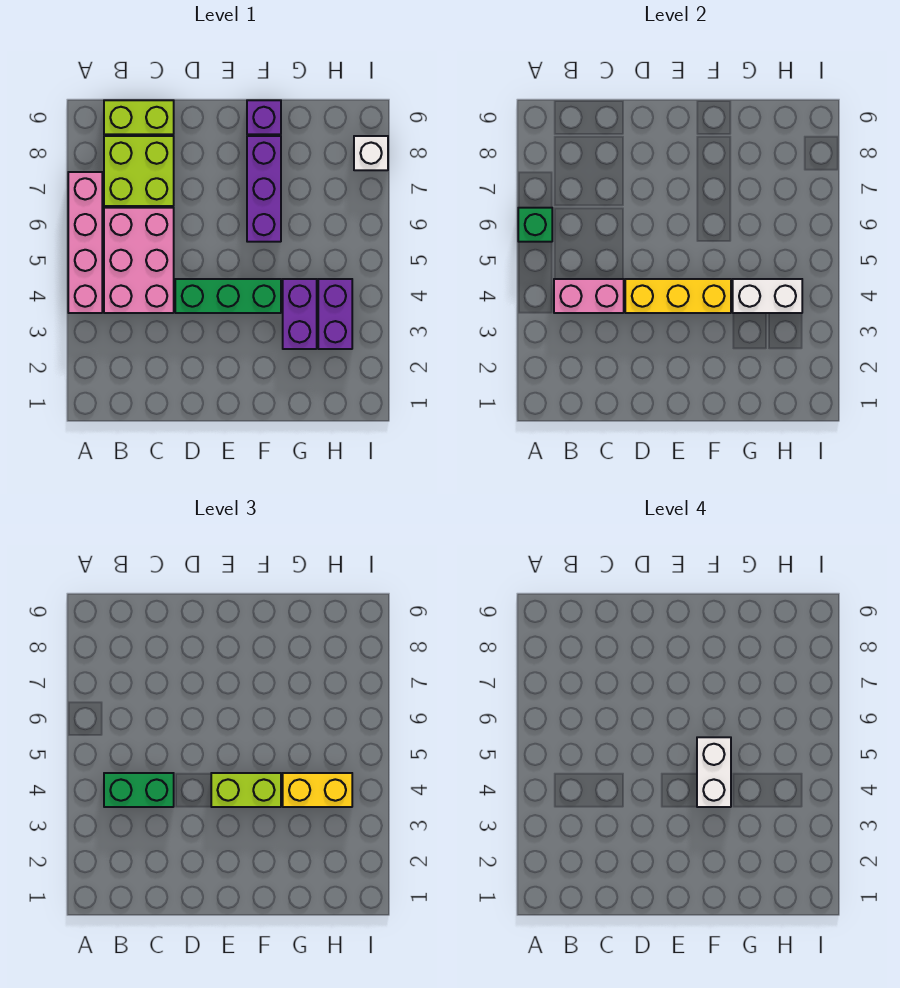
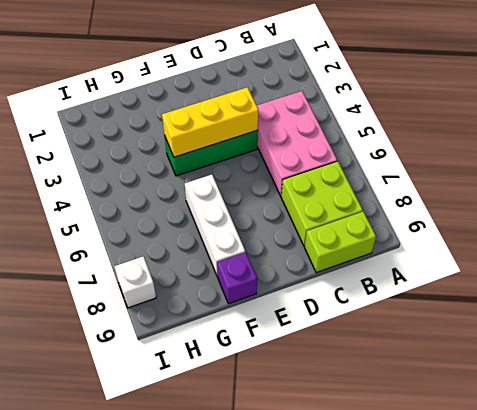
white brick F6:F8 level 1 -> purple brick F6:F8 level 1
none -> pink brick A4:A7 level 1
none -> purple brick G3:G4 level 1
none -> purple brick H3:H4 level 1

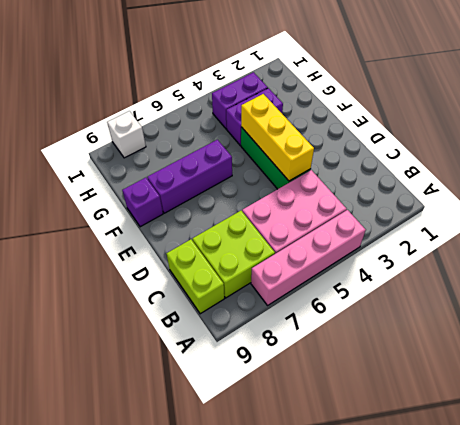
none -> green brick A6 level 2
none -> pink brick B4:C4 level 2
none -> white brick G4:H4 level 2

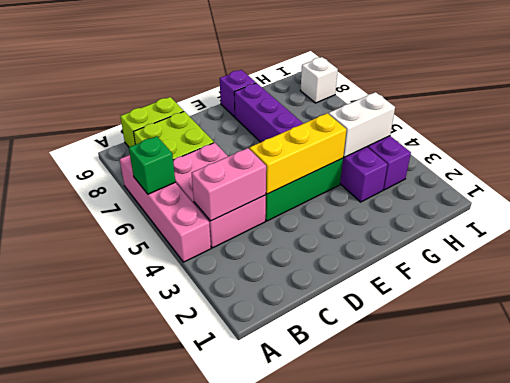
none -> green brick B4:C4 level 3
none -> lime brick E4:F4 level 3
none -> yellow brick G4:H4 level 3

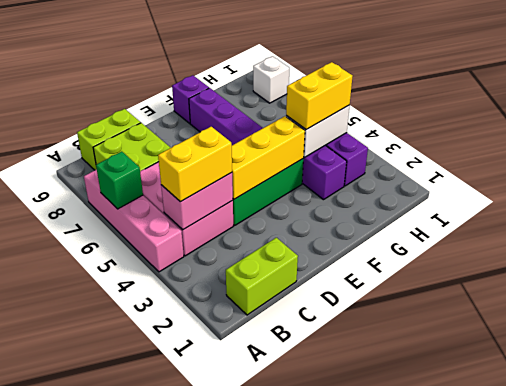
lime brick B1:C1 level 1 -> lime brick E4:F4 level 3
yellow brick B4:C4 level 3 -> green brick B4:C4 level 3
none -> white brick F4:F5 level 4

